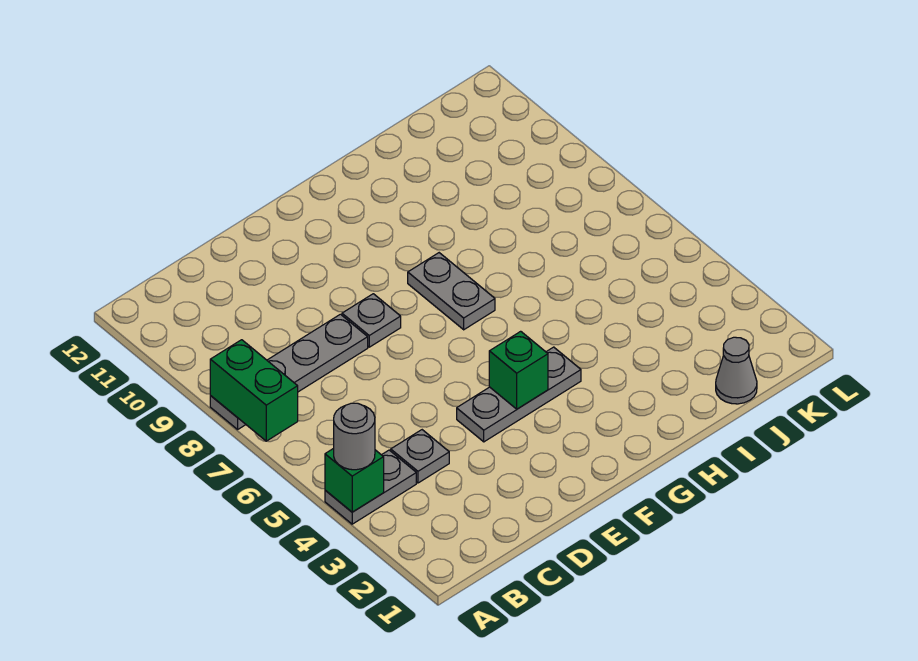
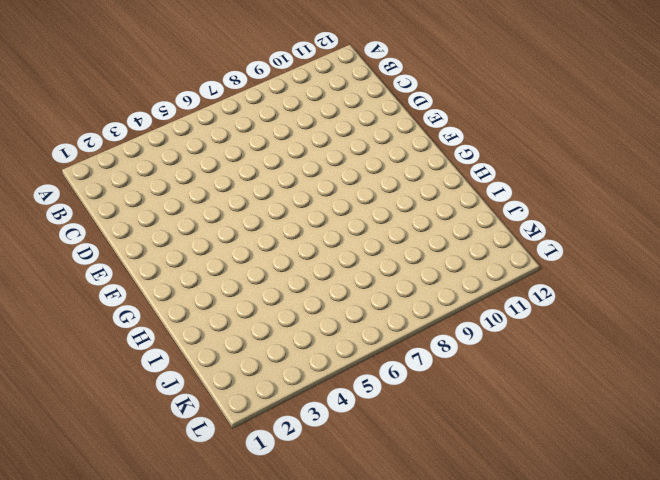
none -> grey plate A4:B4 level 1
none -> grey plate A8:D8 level 1

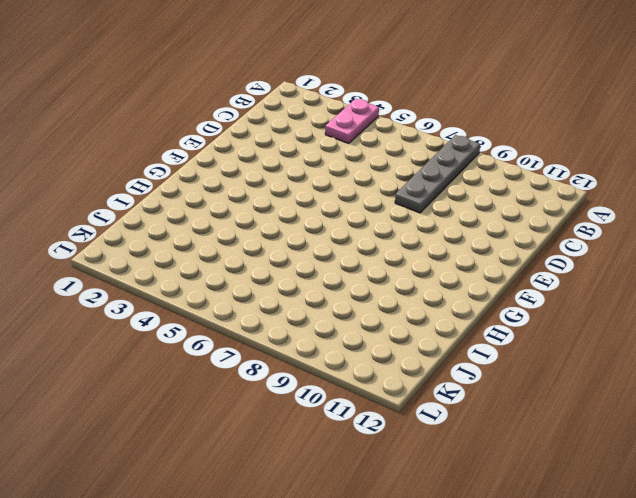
pink plate A4:B4 level 1 -> grey plate A4:B4 level 1
none -> grey plate C4 level 1
none -> grey plate E4:G4 level 1

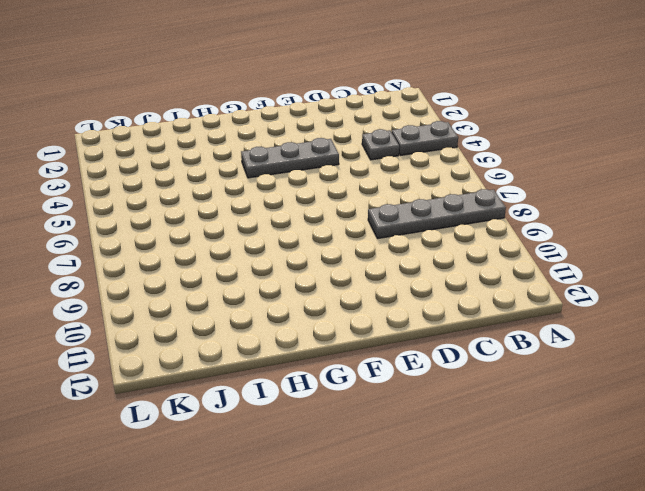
none -> grey plate E8 level 1
none -> grey plate G7:G8 level 1

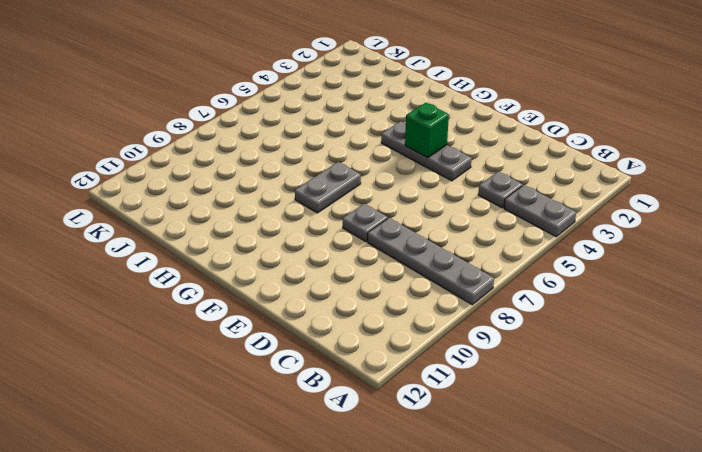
none -> grey cone J1 level 1
none -> green brick A4 level 2

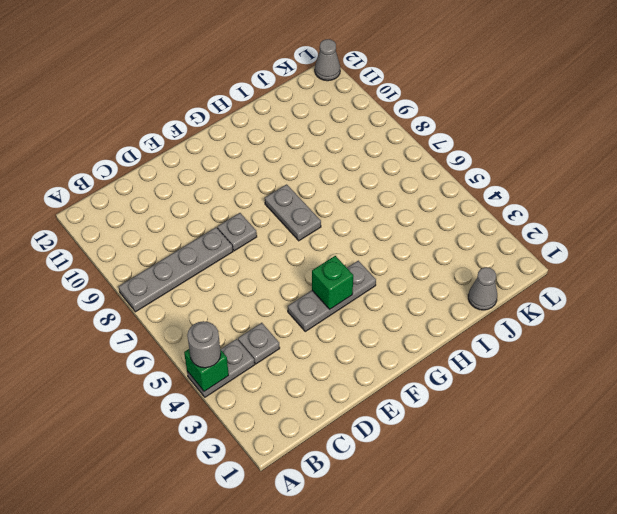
grey cone L12 level 1 -> none
none -> green brick A7:A8 level 2

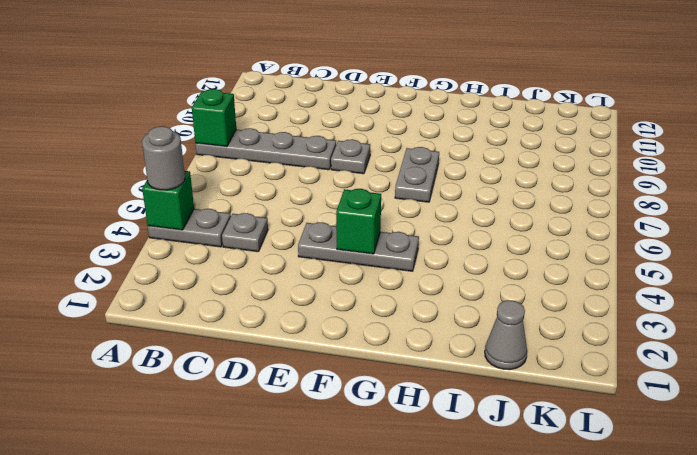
green brick A8 level 2 -> green brick A7:A8 level 2

